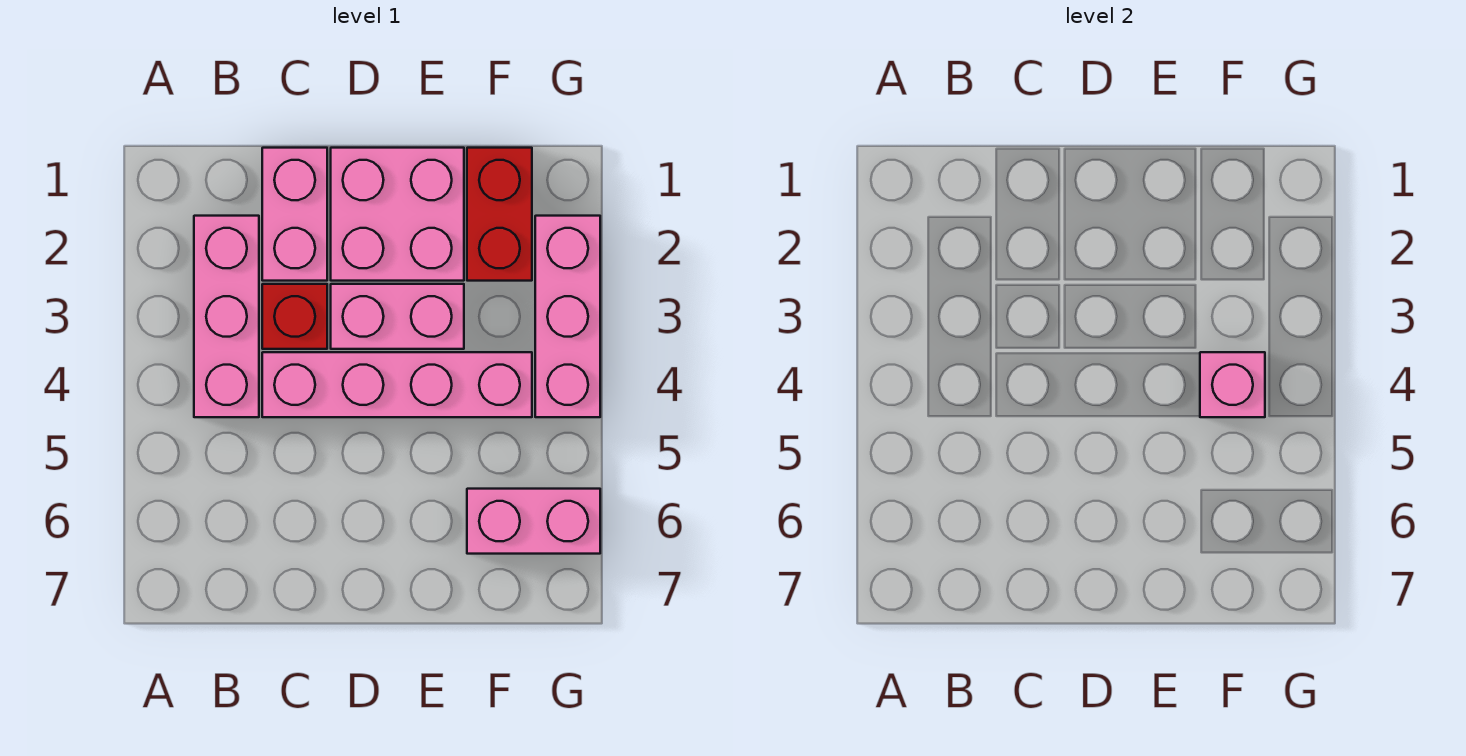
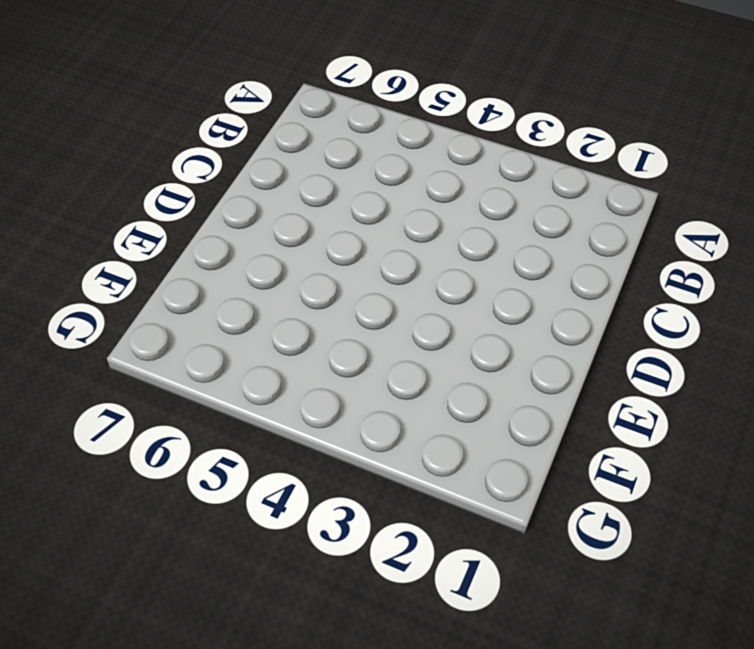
none -> pink brick B2:B4 level 1
none -> pink brick C1:C2 level 1

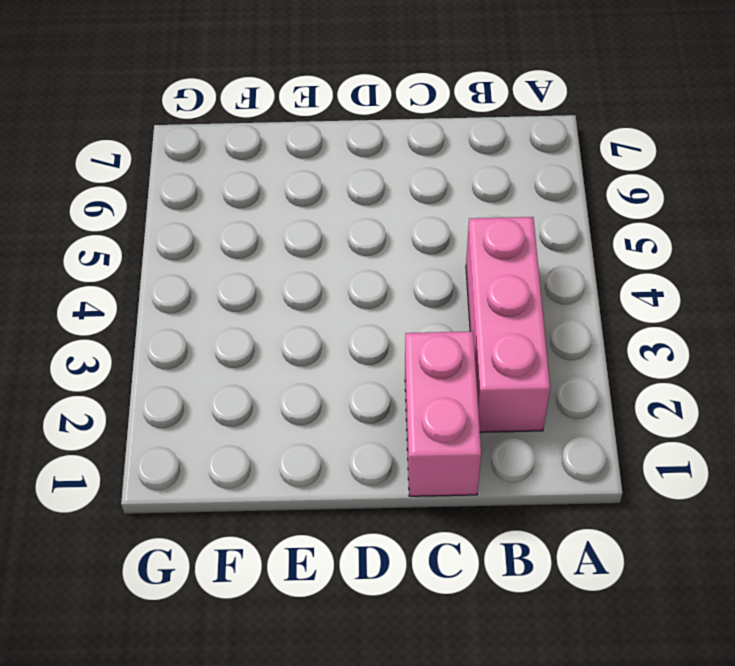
none -> red brick C3 level 1
none -> pink brick C4:F4 level 1

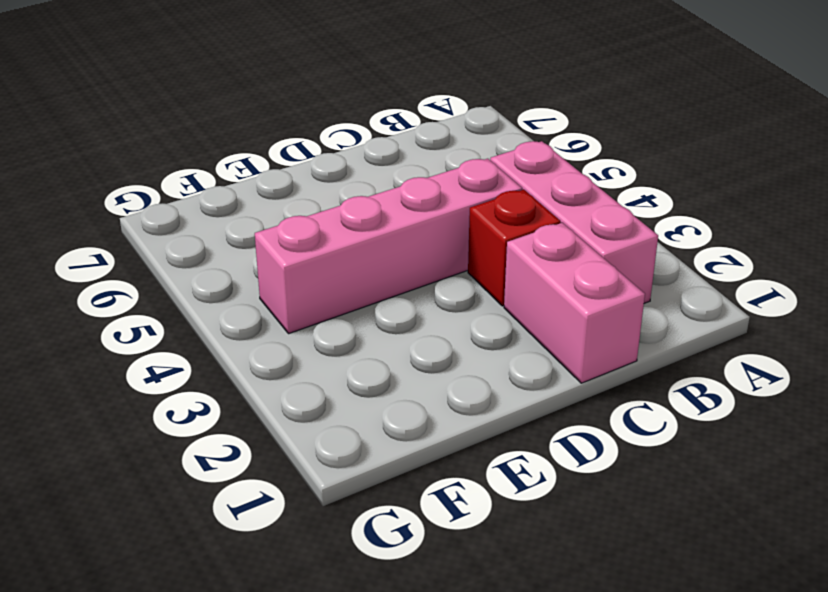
none -> pink brick D1:E2 level 1
none -> pink brick D3:E3 level 1

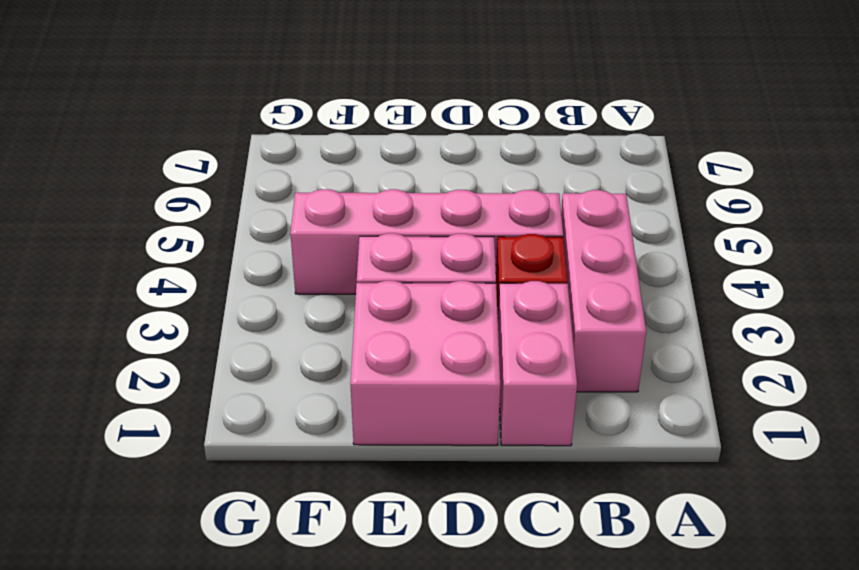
none -> red brick F1:F2 level 1
none -> pink brick F6:G6 level 1

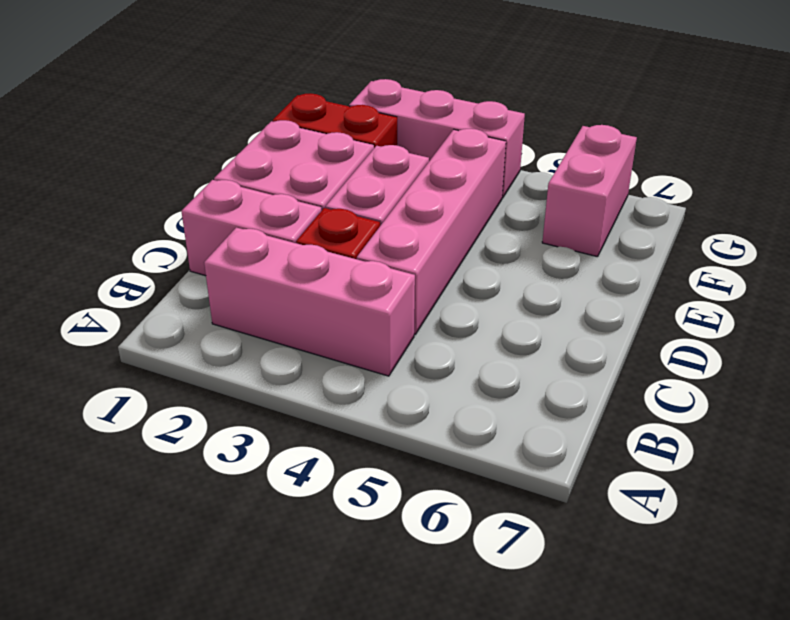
none -> pink brick F4 level 2

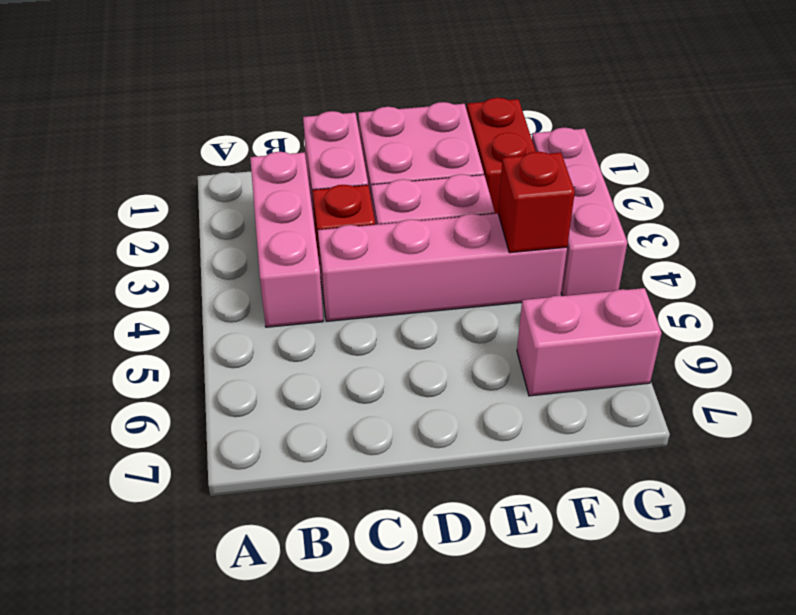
red brick F4 level 2 -> pink brick F4 level 2

